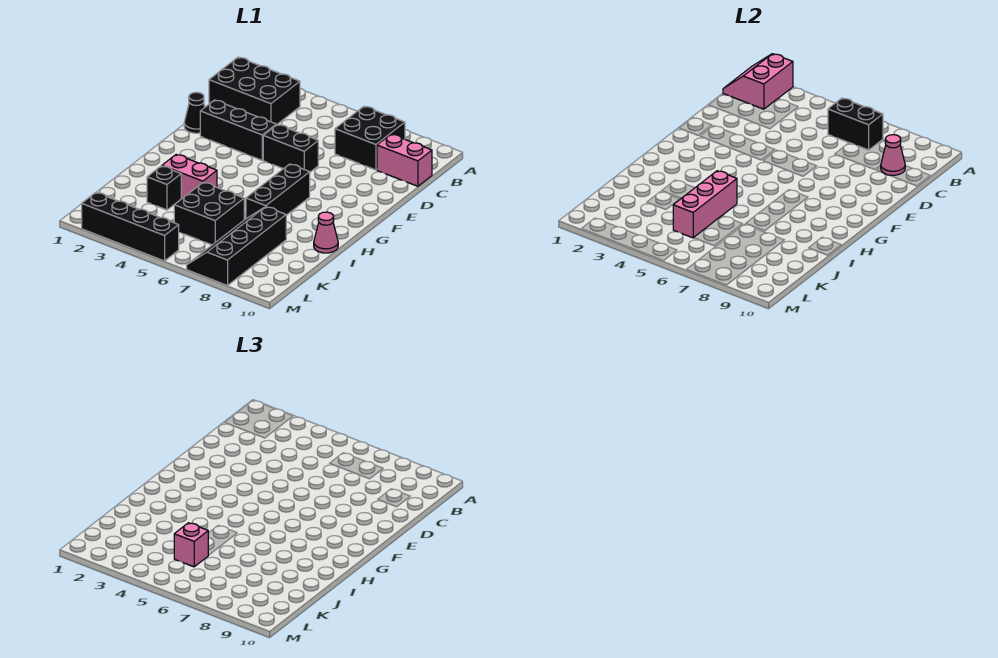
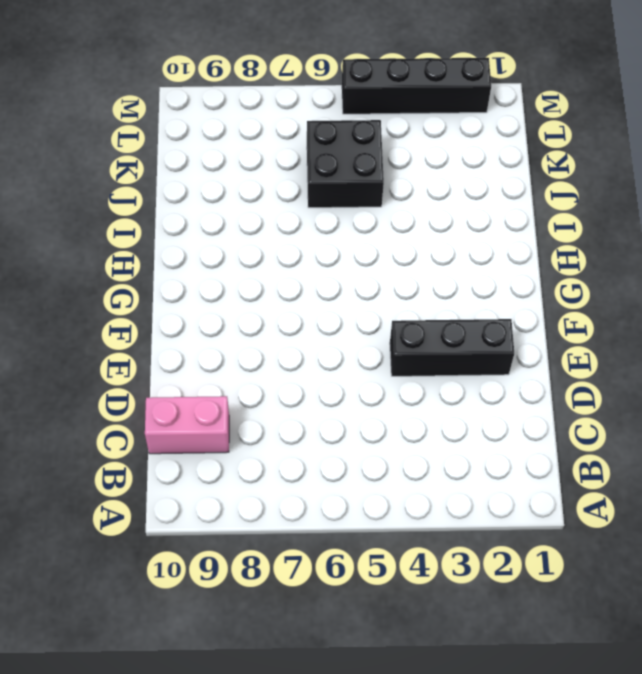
none -> black brick B1:C3 level 1
none -> black brick B7:C8 level 1
none -> black cone E1 level 1

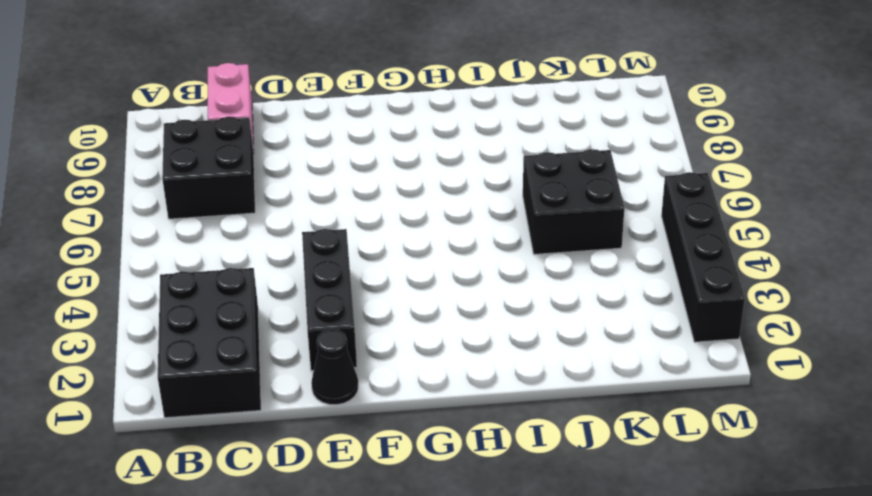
none -> black brick E5:E6 level 1
none -> black brick G7:I7 level 1
none -> pink brick I3:I4 level 1

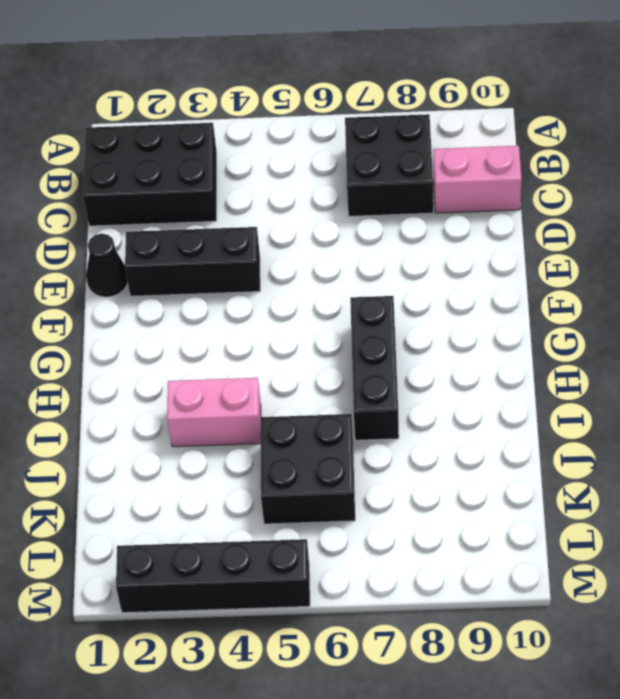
none -> black brick E5:E6 level 1
none -> pink cone I10 level 1
none -> black brick J3 level 1

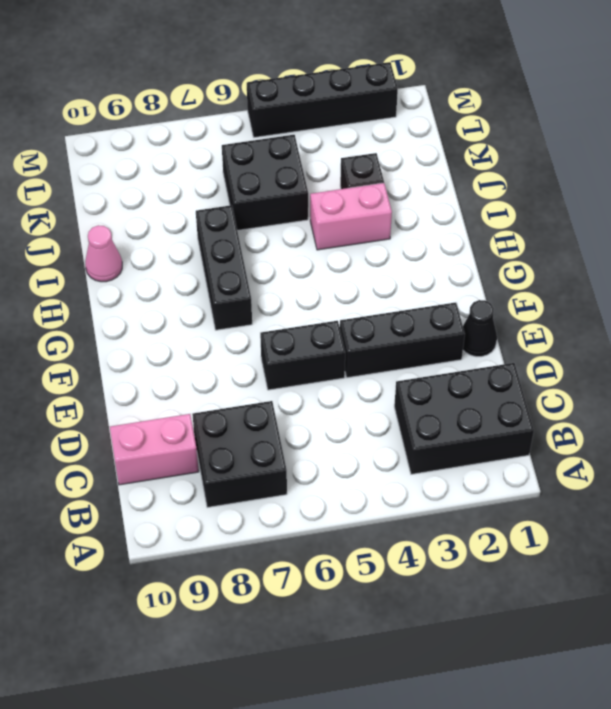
none -> black slope J7:M8 level 1 top 8
none -> pink slope A1:B2 level 2 top 2
none -> black brick B6:B7 level 2

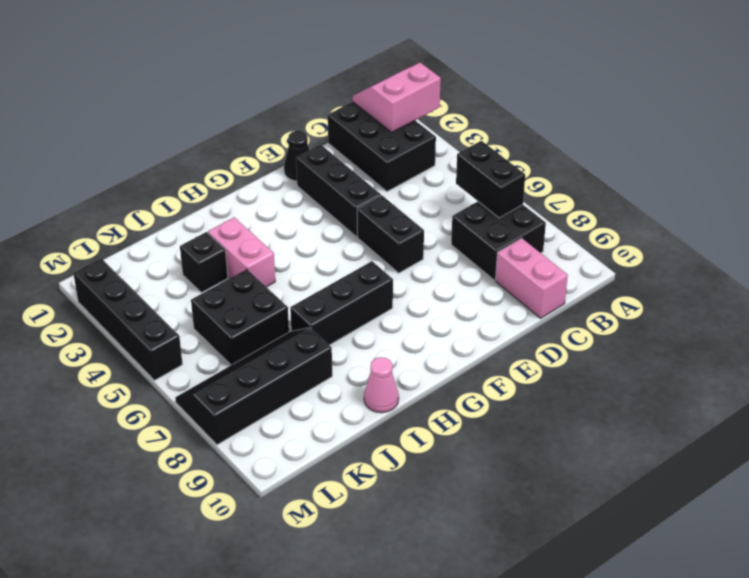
none -> pink cone C9 level 2
none -> pink brick I5:K5 level 2
none -> pink brick K5 level 3

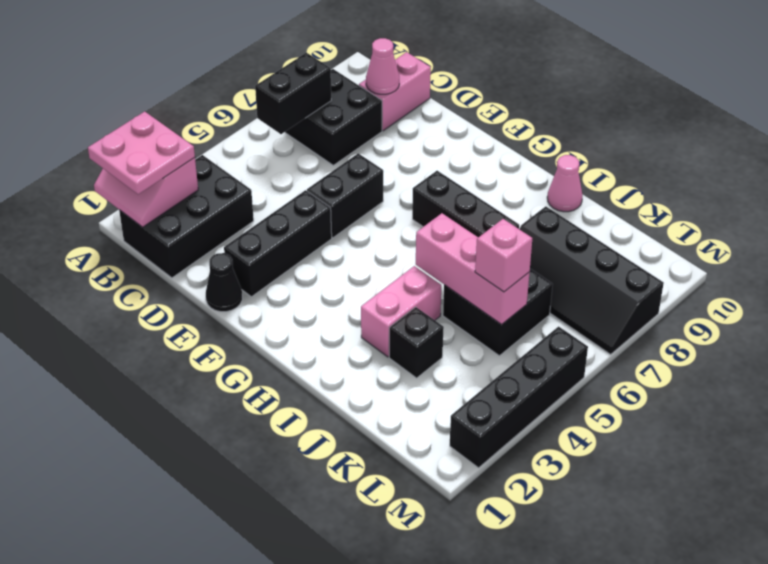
pink plate A1:B2 level 3 -> none

